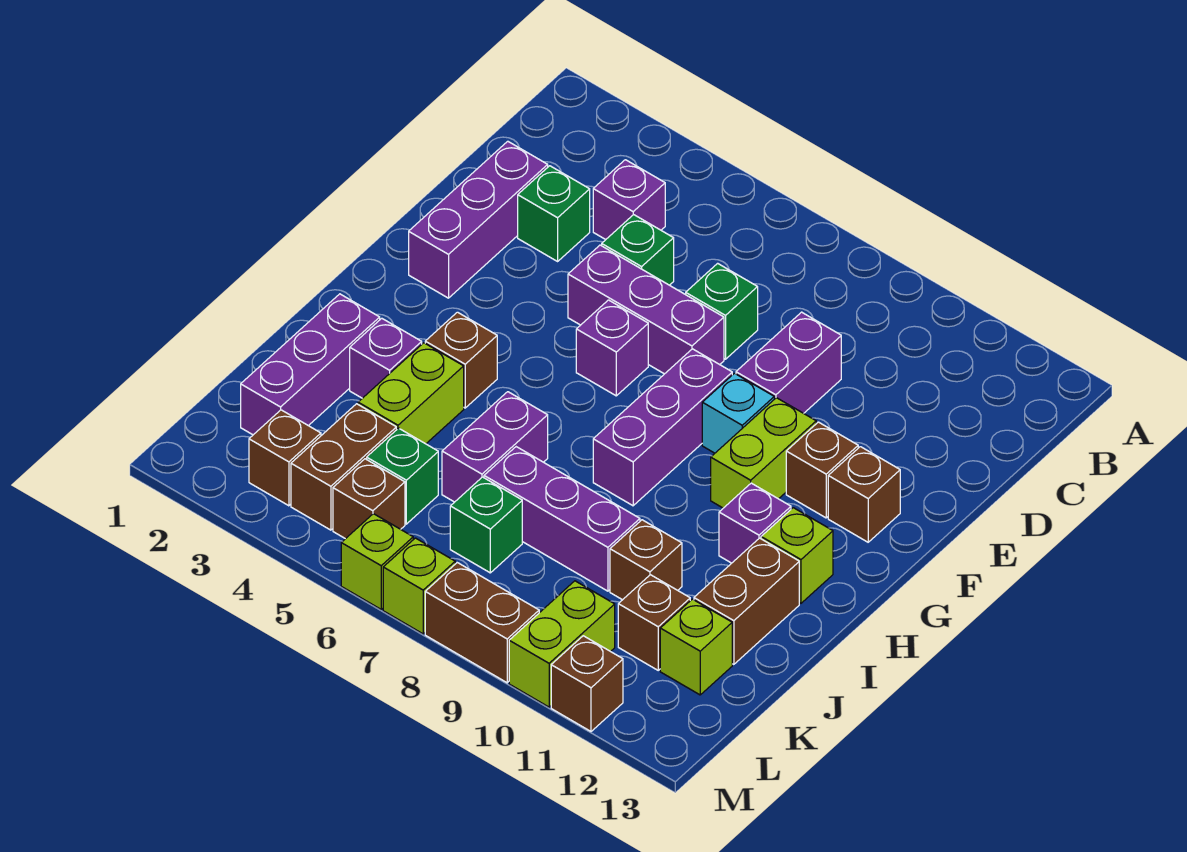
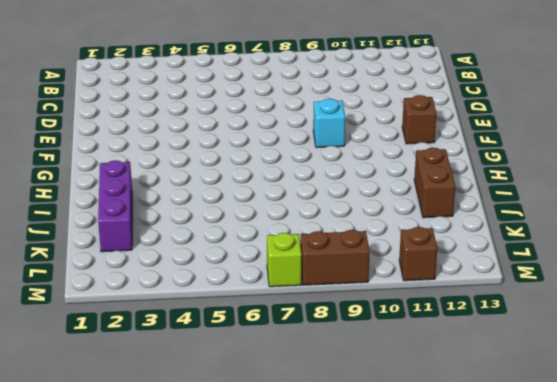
none -> purple brick C4 level 1
none -> purple brick D2:F2 level 1
none -> green brick D3 level 1
none -> green brick D5 level 1

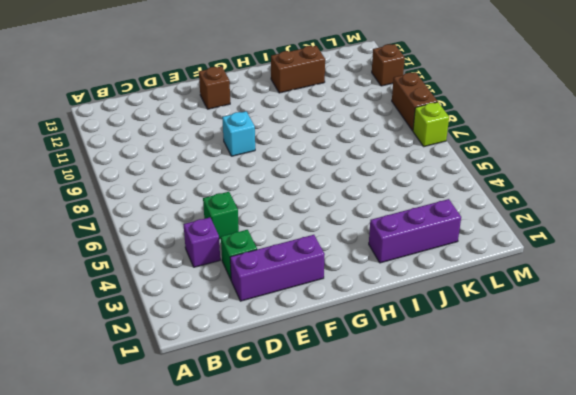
none -> green brick D7 level 1
none -> purple brick D9:E9 level 1
none -> purple brick E5:E7 level 1
none -> purple brick F6 level 1

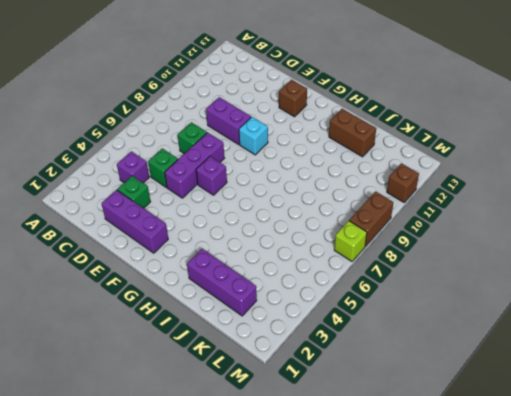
none -> purple brick F8:H8 level 1
none -> lime brick F10:G10 level 1
none -> brown brick F11 level 1
none -> brown brick H4 level 1

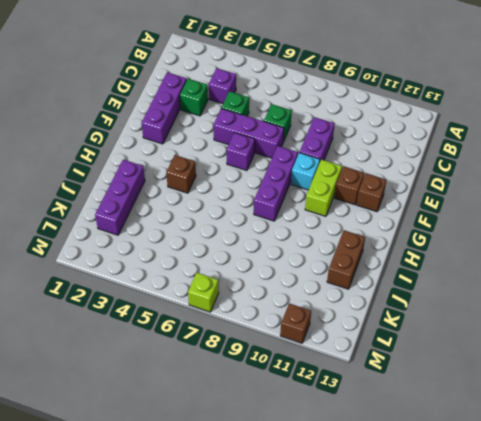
none -> purple brick H11 level 1
none -> lime brick H12 level 1
none -> purple brick I3 level 1
none -> lime brick I4:J4 level 1

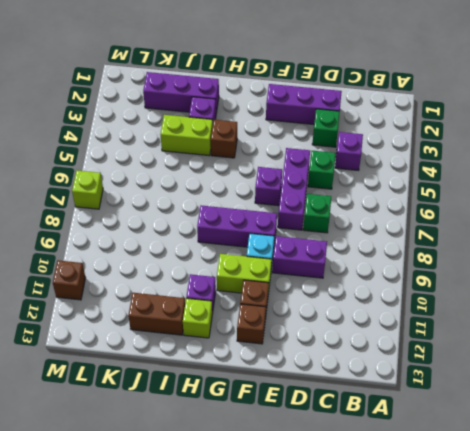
none -> purple brick I6:J6 level 1
none -> purple brick J7:J9 level 1
none -> brown brick J10 level 1
none -> brown brick K4:L4 level 1

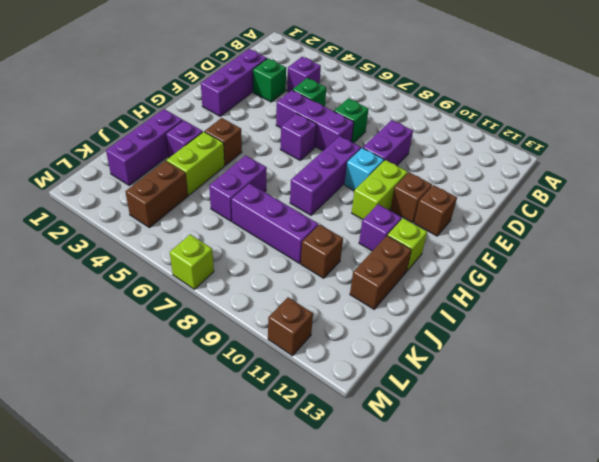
none -> green brick K5 level 1
none -> green brick K7 level 1
none -> brown brick K11 level 1
none -> lime brick K12 level 1

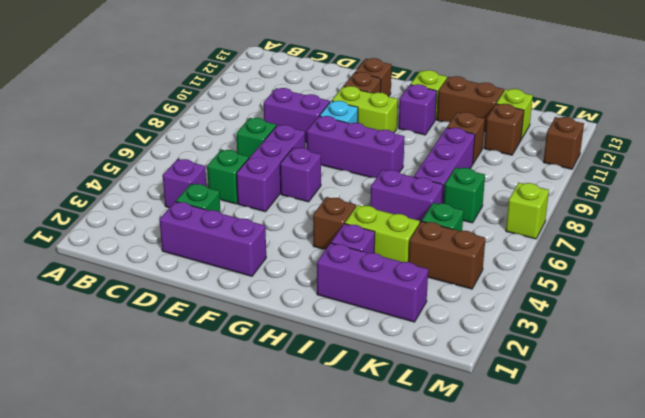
none -> brown brick L3 level 1
none -> brown brick L5 level 1
none -> lime brick L10:M10 level 1
none -> lime brick M6 level 1

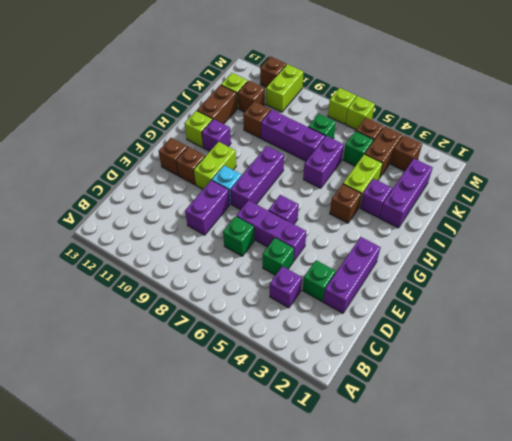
none -> brown brick M8:M9 level 1

